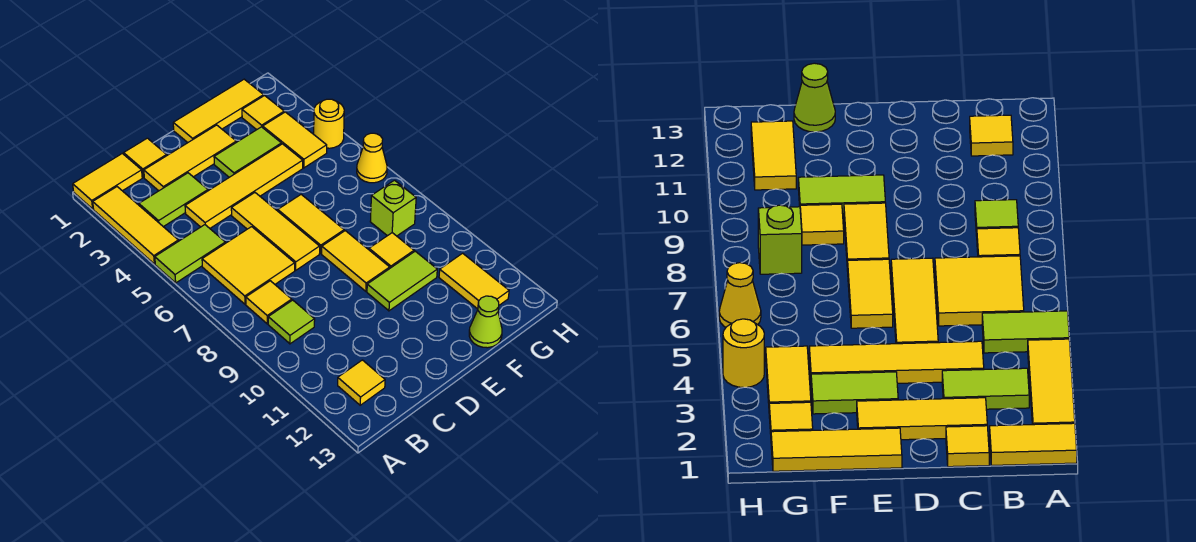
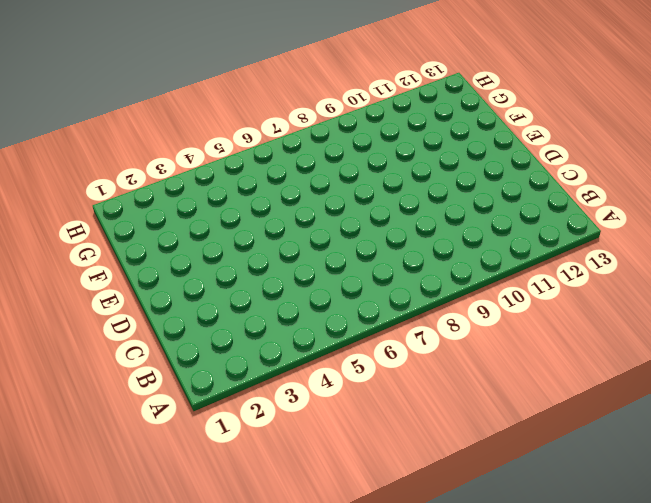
none -> yellow tile A1:B1 level 1
none -> yellow tile A2:A4 level 1
none -> lime tile A5:B5 level 1

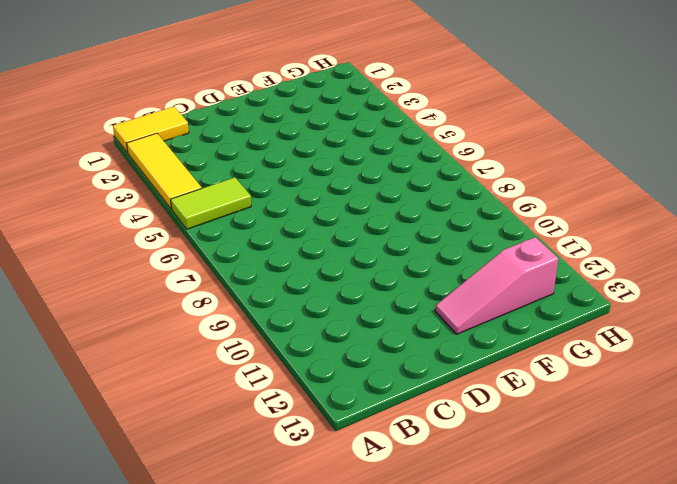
pink slope E12:G12 level 1 top G -> yellow tile G11:G12 level 1
none -> lime tile B3:C3 level 1
none -> yellow tile B6:C7 level 1
none -> yellow tile B8 level 1

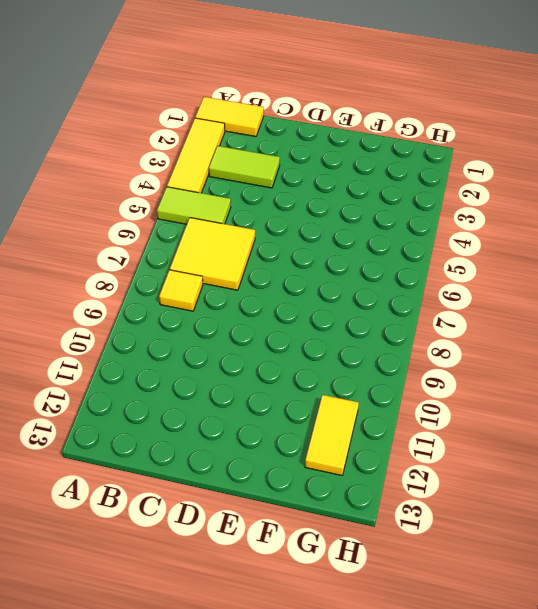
none -> lime tile B9 level 1
none -> yellow tile B12 level 1
none -> yellow tile C1 level 1

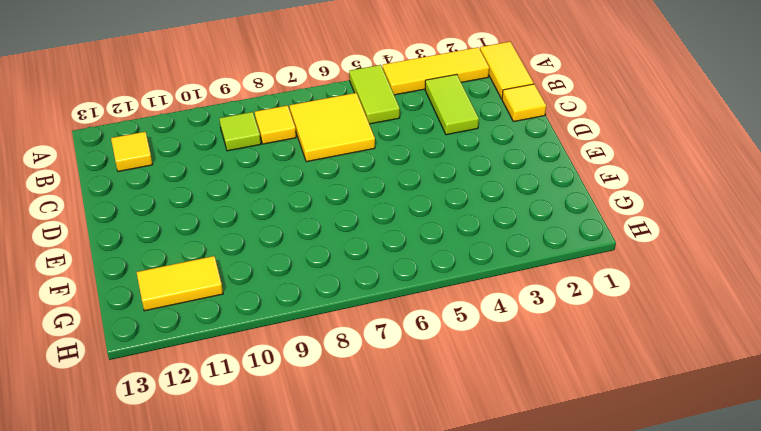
none -> yellow tile C2:E2 level 1
none -> yellow tile C4:F4 level 1
none -> yellow tile D5:D7 level 1

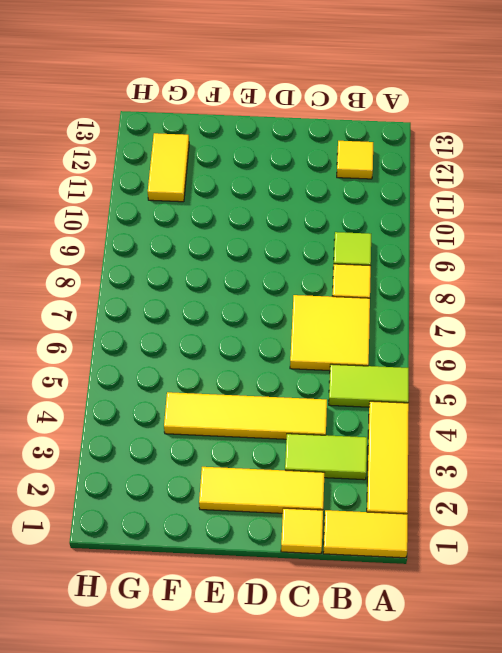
none -> yellow tile D5:D7 level 1
none -> yellow tile E1:G1 level 1
none -> lime tile E3:F3 level 1

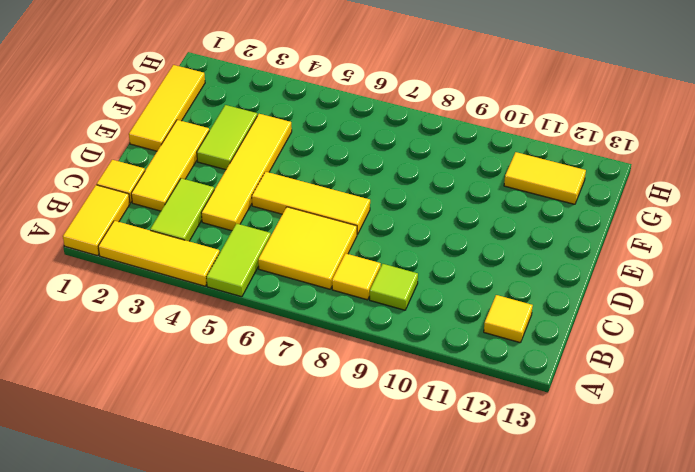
none -> yellow tile E6:E7 level 1
none -> yellow tile E8:E9 level 1
none -> lime tile E10:F10 level 1

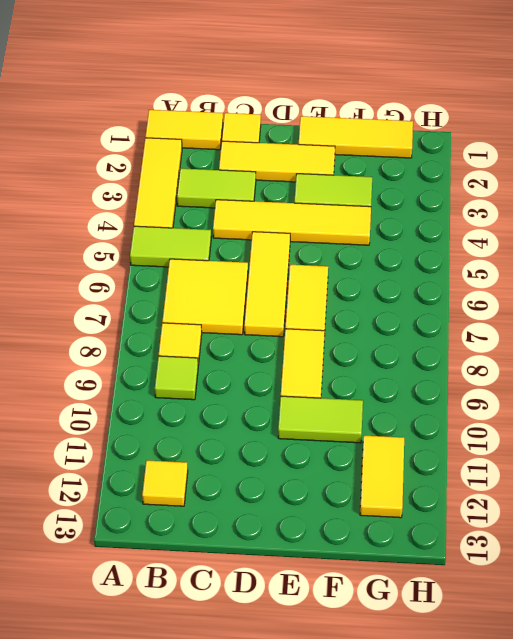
none -> yellow tile F9 level 1
none -> lime cone F13 level 1
none -> yellow tile G2 level 1

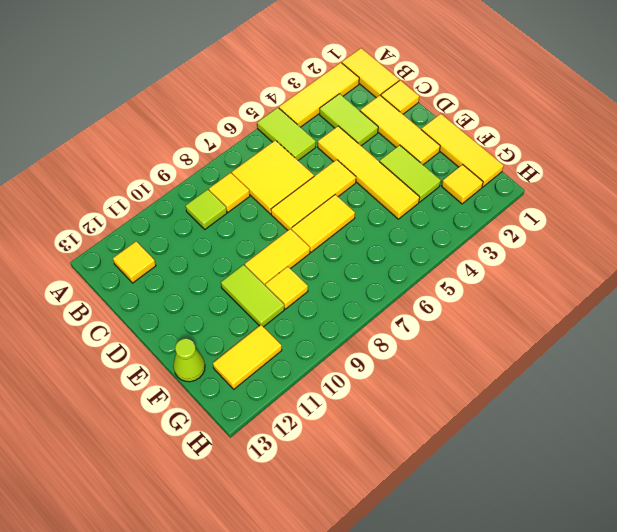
none -> yellow tile G3:G4 level 1
none -> lime brick G8 level 1
none -> yellow round brick H4 level 1

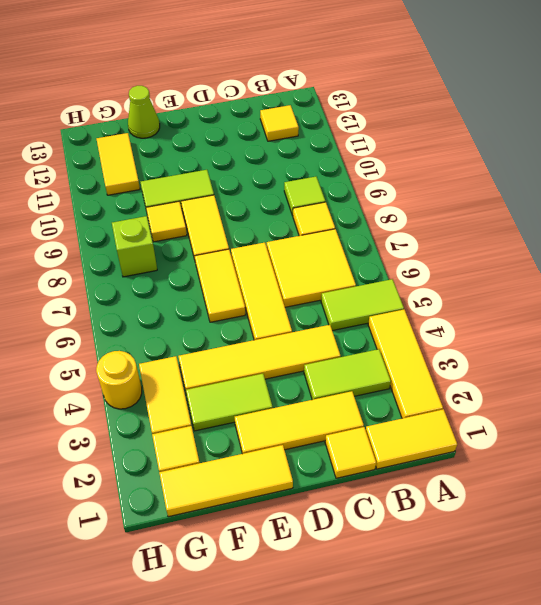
none -> yellow cone H6 level 1

